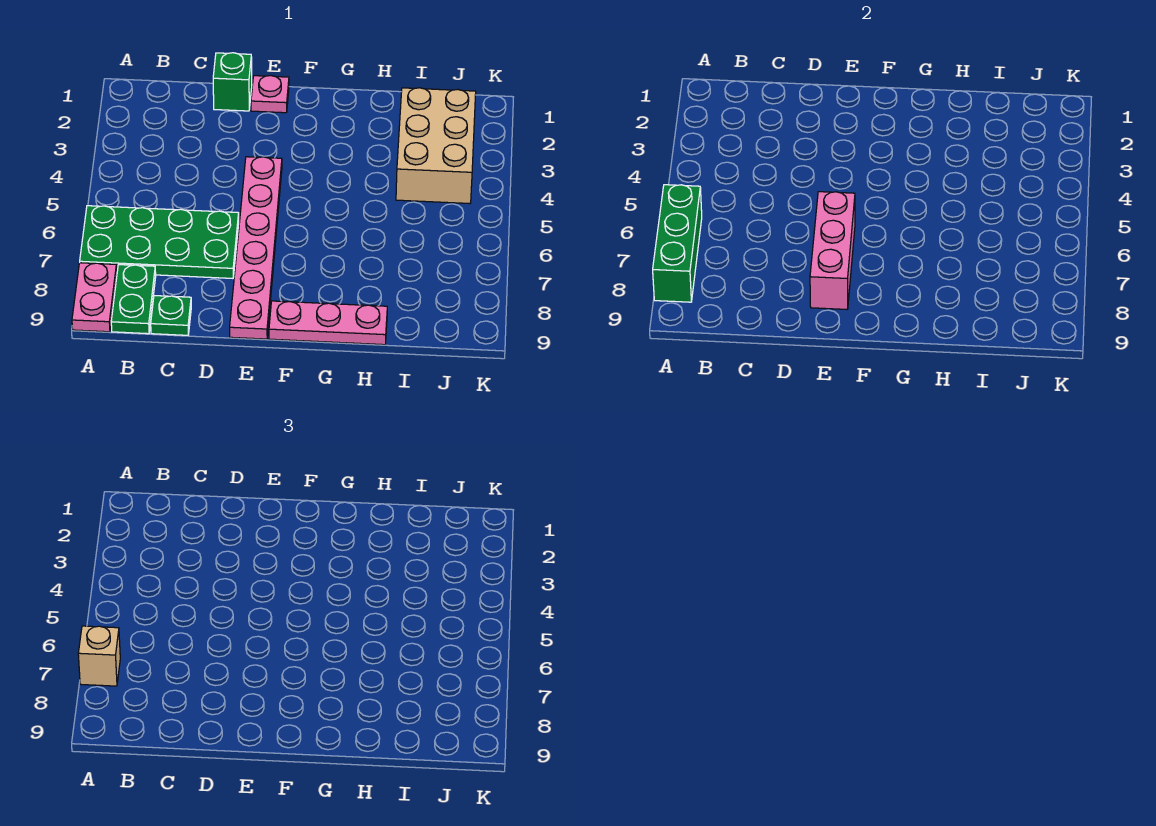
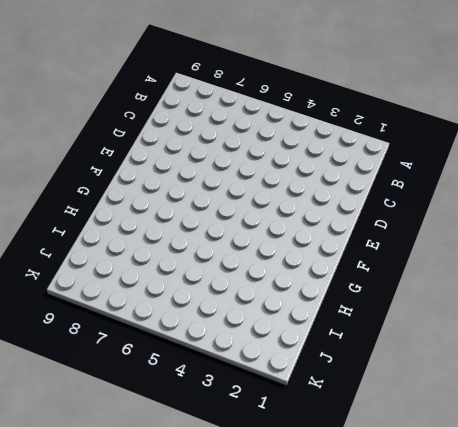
none -> green plate A6:D7 level 1
none -> pink plate A8:A9 level 1
none -> green plate B8:B9 level 1

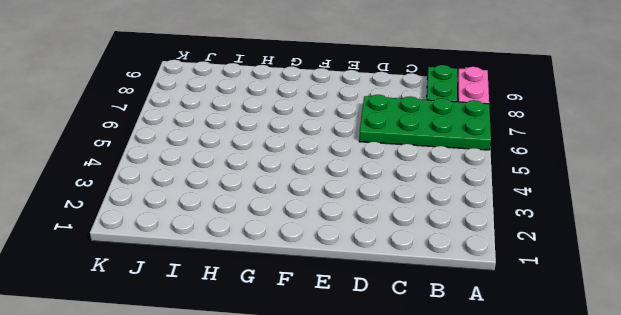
none -> green plate C9 level 1
none -> green brick D1 level 1
none -> pink plate E1 level 1

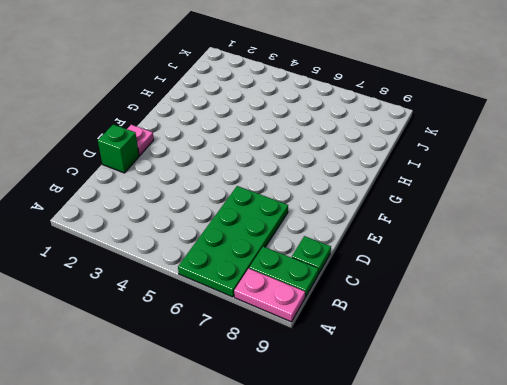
none -> pink plate E4:E9 level 1
none -> pink plate F9:H9 level 1
none -> tan brick I2:J4 level 1

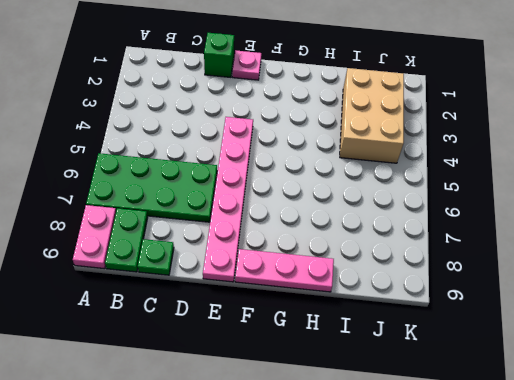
none -> green brick A6:A8 level 2
none -> pink brick E6:E8 level 2
none -> tan brick A7 level 3

